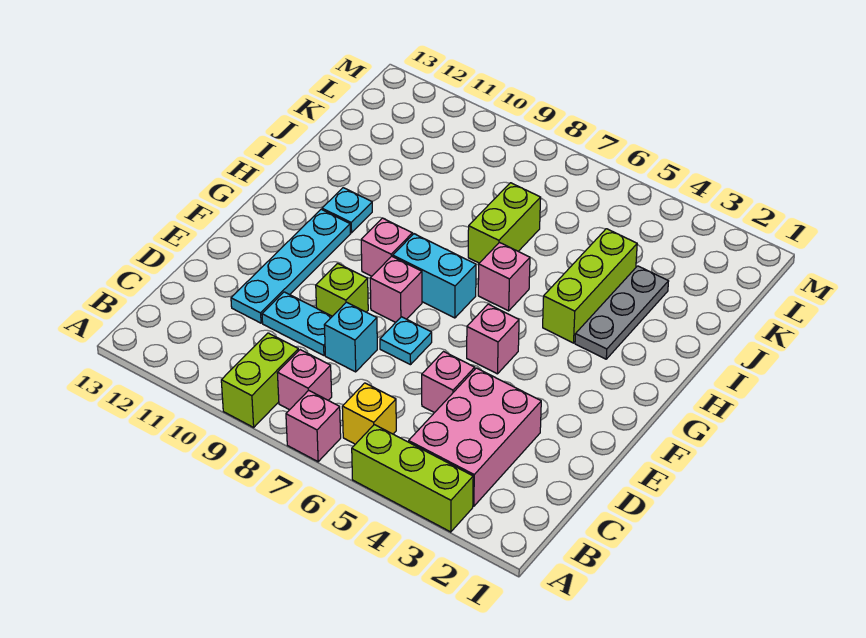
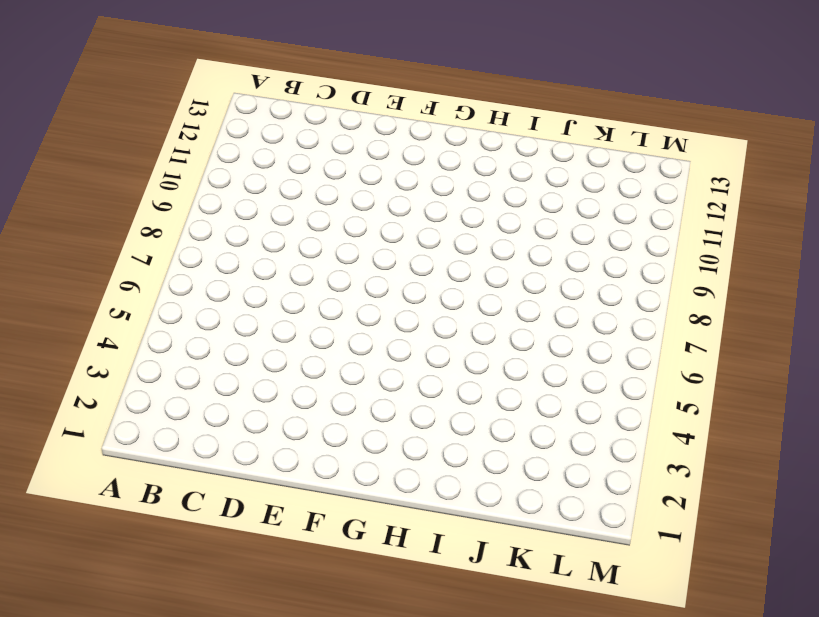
none -> lime brick A3:A5 level 1
none -> pink brick A7 level 1
none -> lime brick A9:B9 level 1

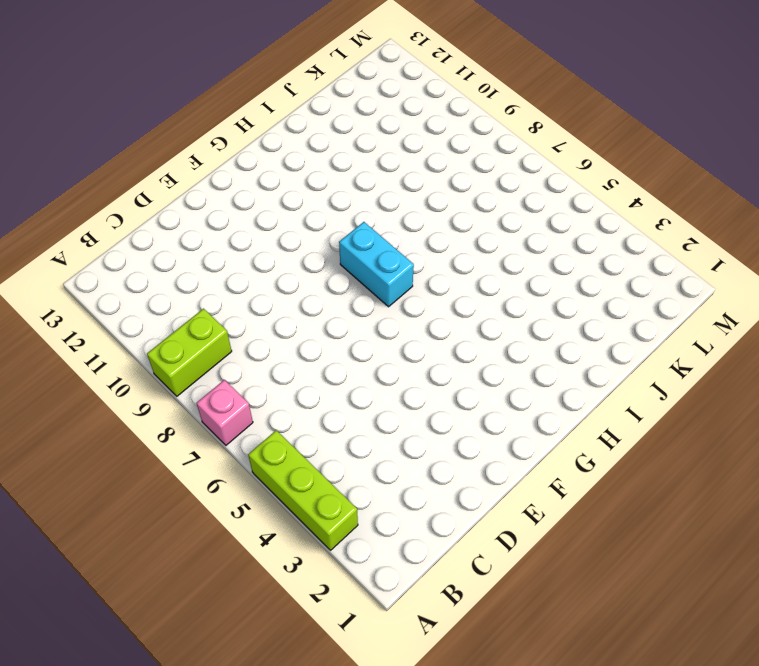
none -> pink brick B3:D4 level 1
none -> yellow brick B6 level 1
none -> pink brick B8 level 1

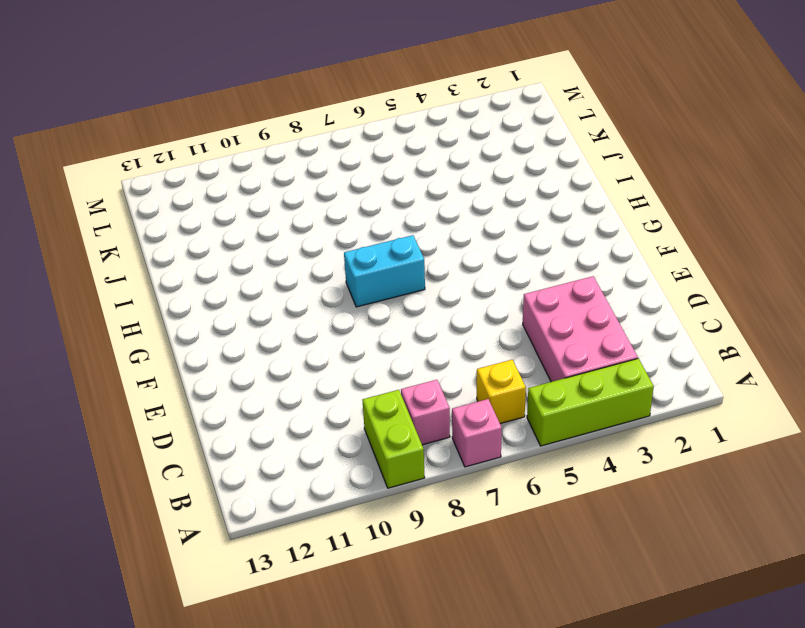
none -> pink brick D5 level 1
none -> cyan brick D8 level 1
none -> cyan plate D9:D10 level 1

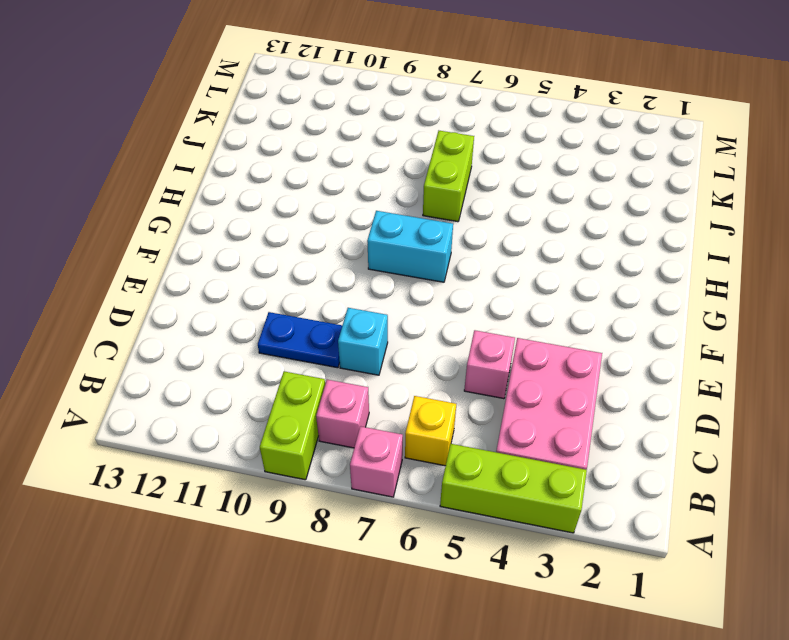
blue plate D9:D10 level 1 -> cyan plate D9:D10 level 1
none -> cyan plate D11:G11 level 1
none -> cyan plate E7 level 1
none -> lime brick E9 level 1

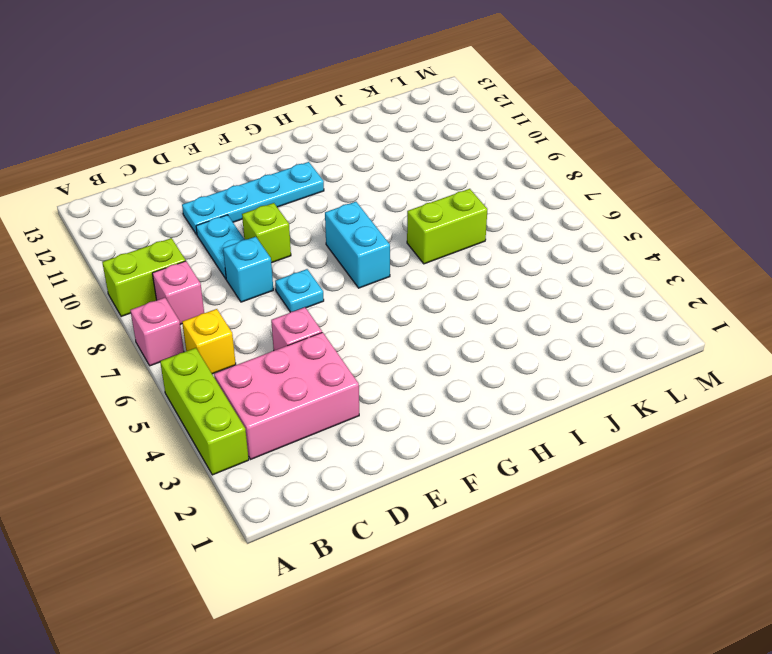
none -> pink brick F5 level 1
none -> pink brick F8 level 1
none -> pink brick G9 level 1

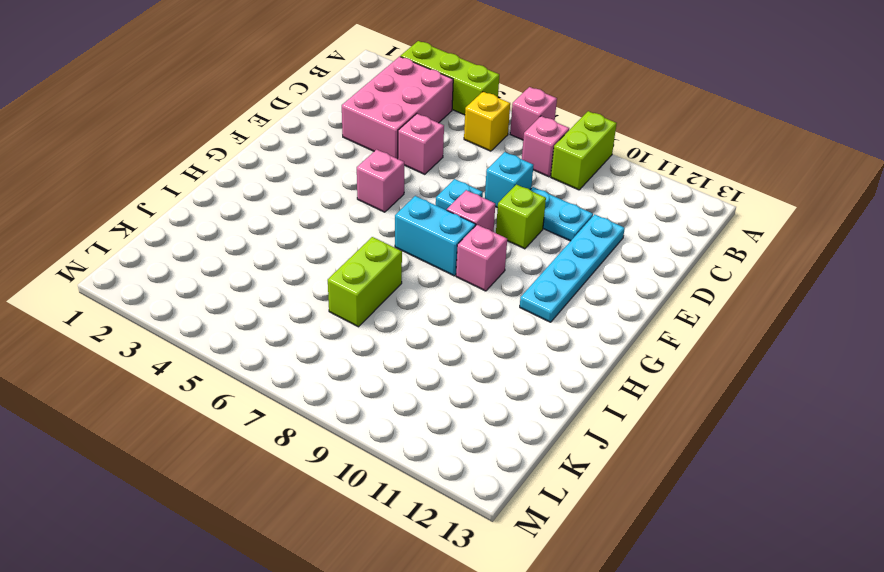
none -> grey plate H3:J3 level 1
none -> lime brick H4:J4 level 1
none -> pink brick H6 level 1

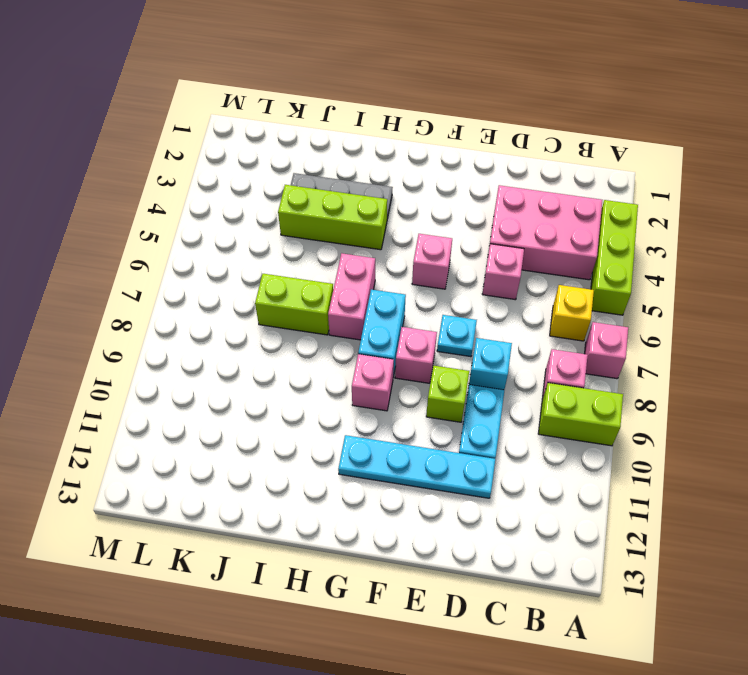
pink brick H6:H7 level 1 -> pink brick H6 level 1
none -> cyan plate H11 level 1

